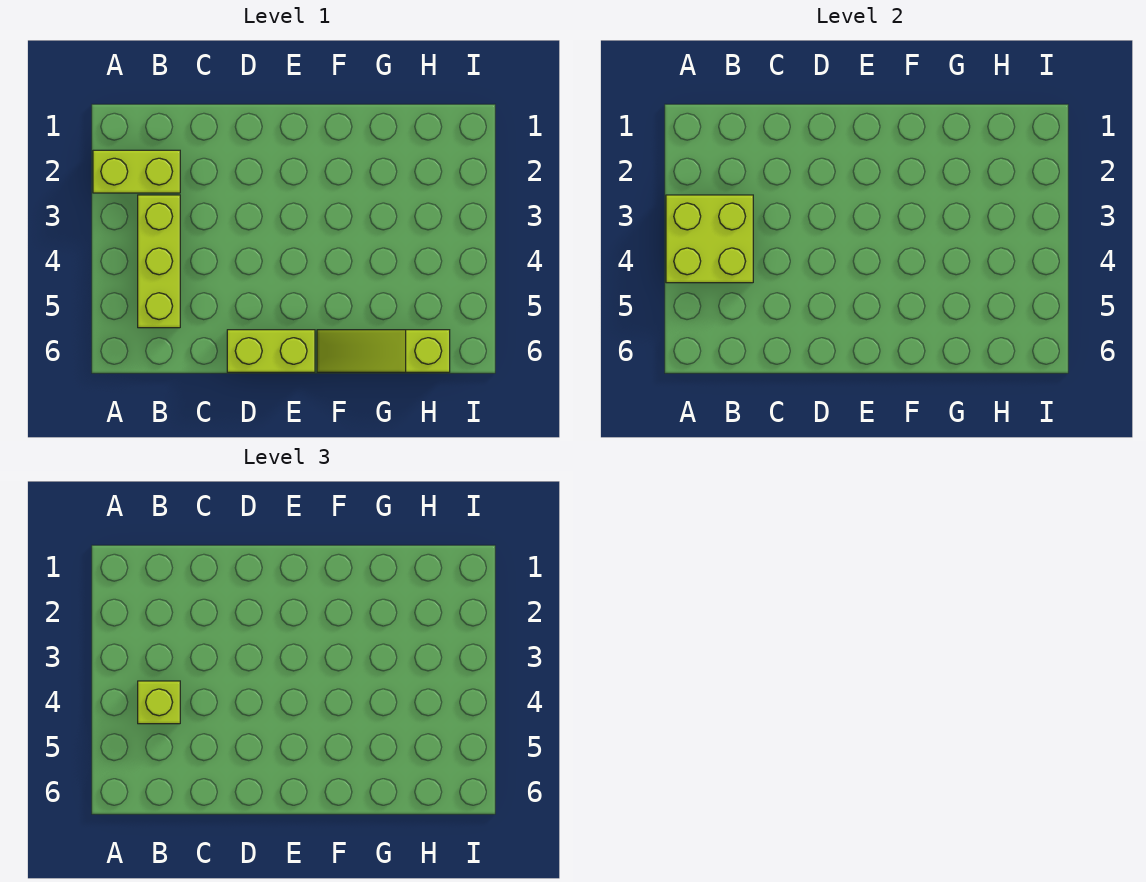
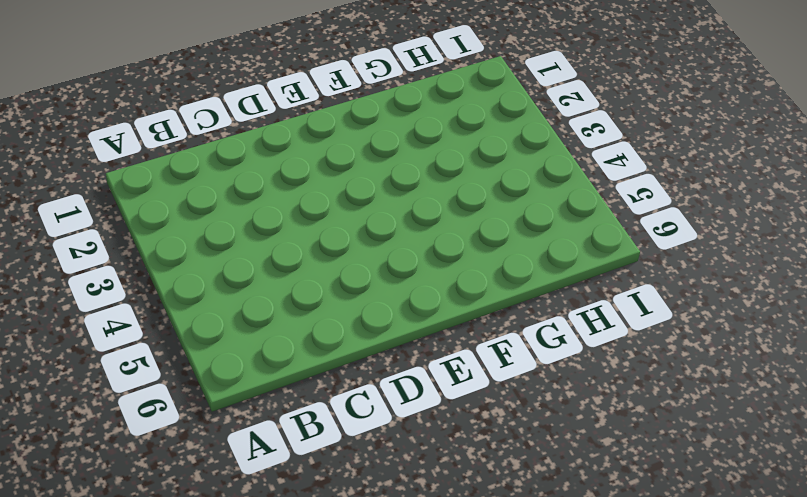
none -> lime brick A2:B2 level 1
none -> lime brick B3:B5 level 1

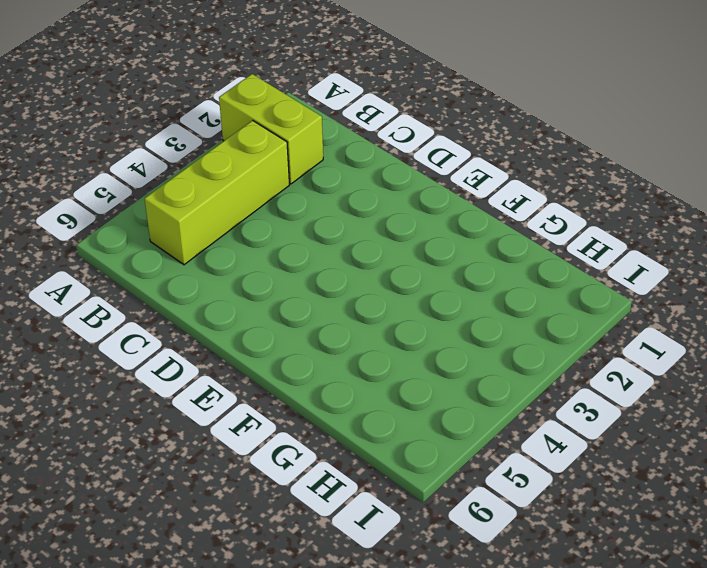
none -> lime brick D6:E6 level 1
none -> lime slope F6:H6 level 1 top H

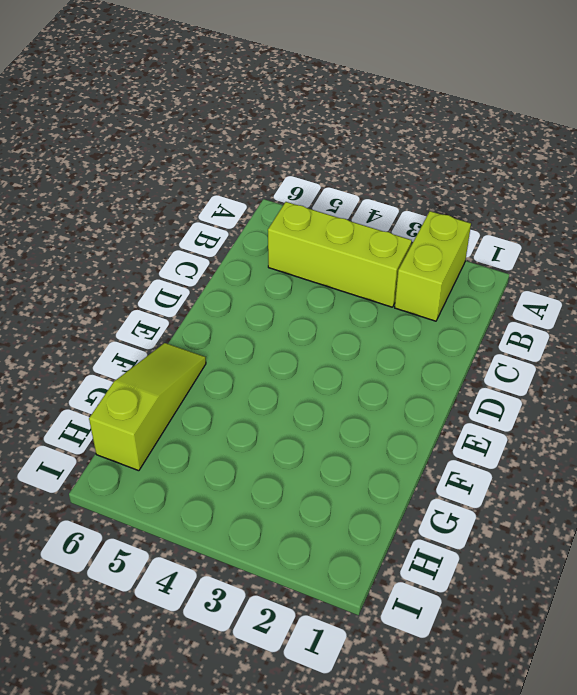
none -> lime brick D6:E6 level 1
none -> lime brick A3:B4 level 2

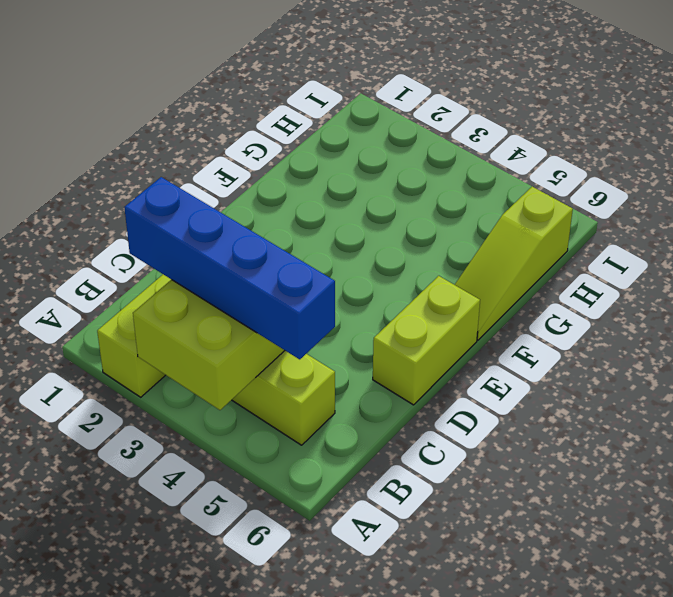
blue brick B2:B5 level 3 -> lime brick B4 level 3

